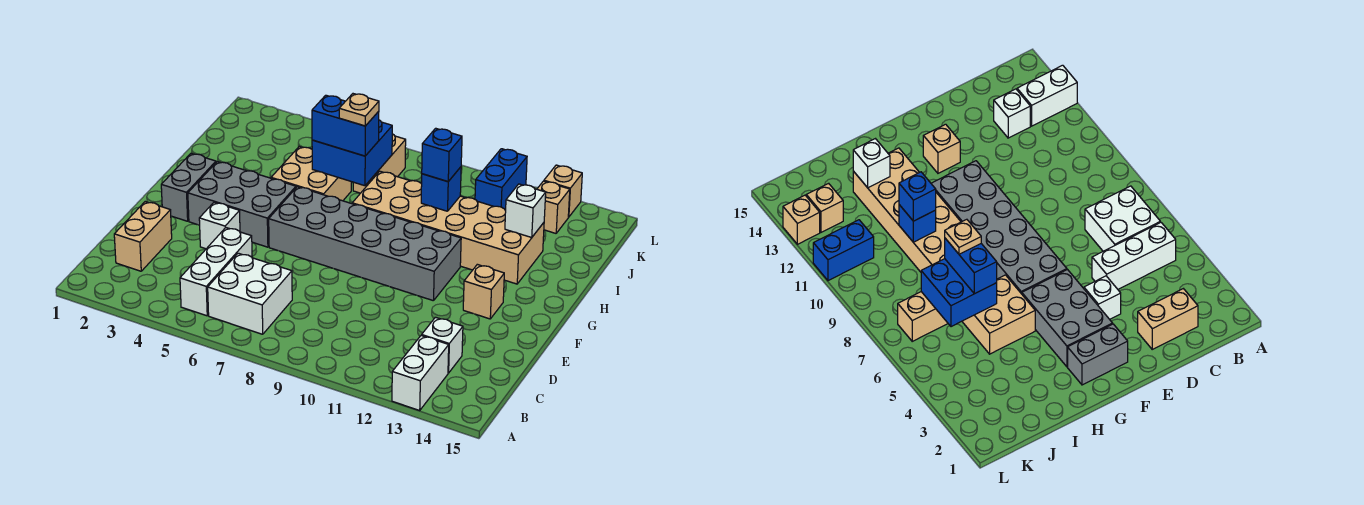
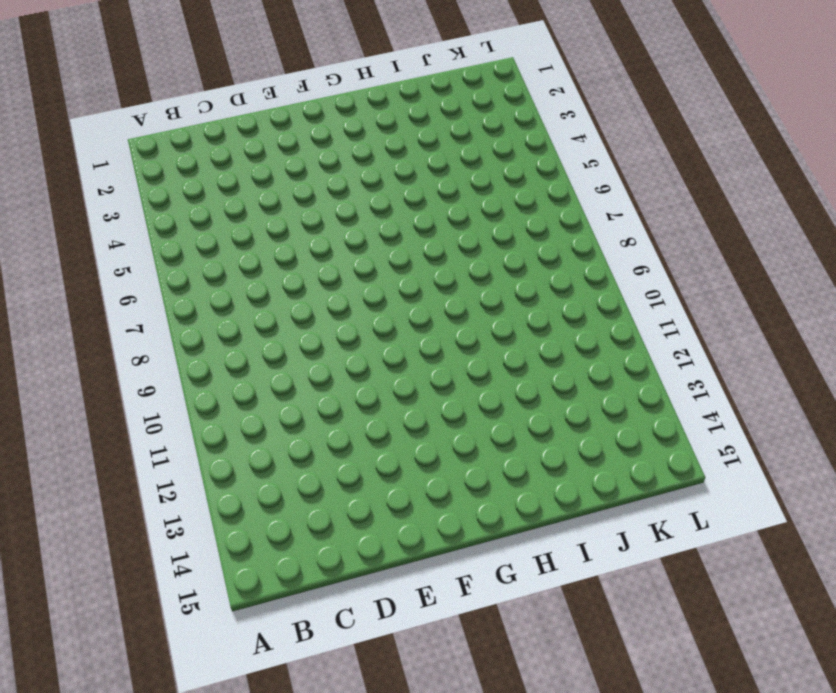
none -> white brick A13:B13 level 1
none -> white brick B5:D5 level 1
none -> white brick B6:C7 level 1

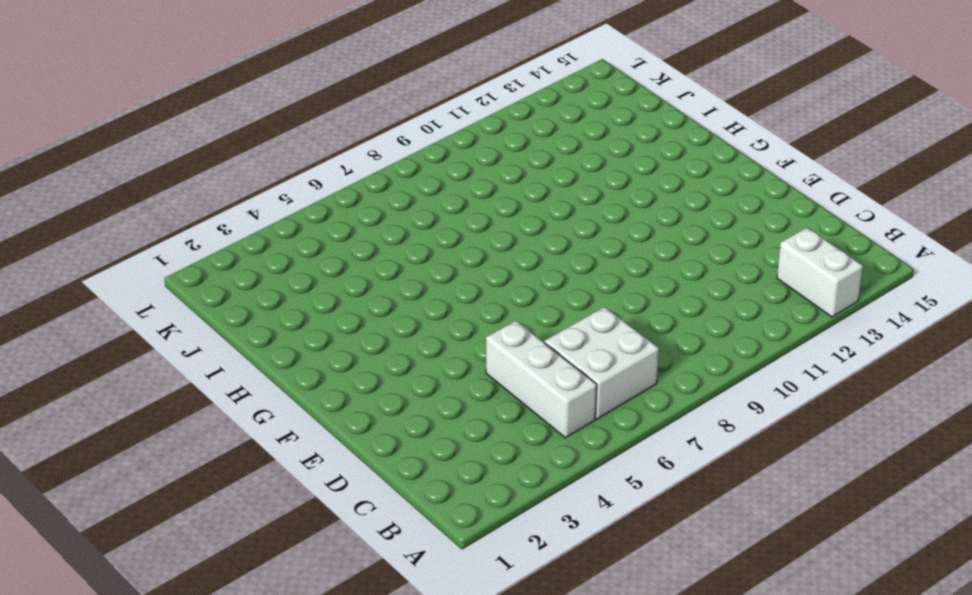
none -> tan brick C2:D2 level 1
none -> white brick C13 level 1
none -> white brick E4 level 1

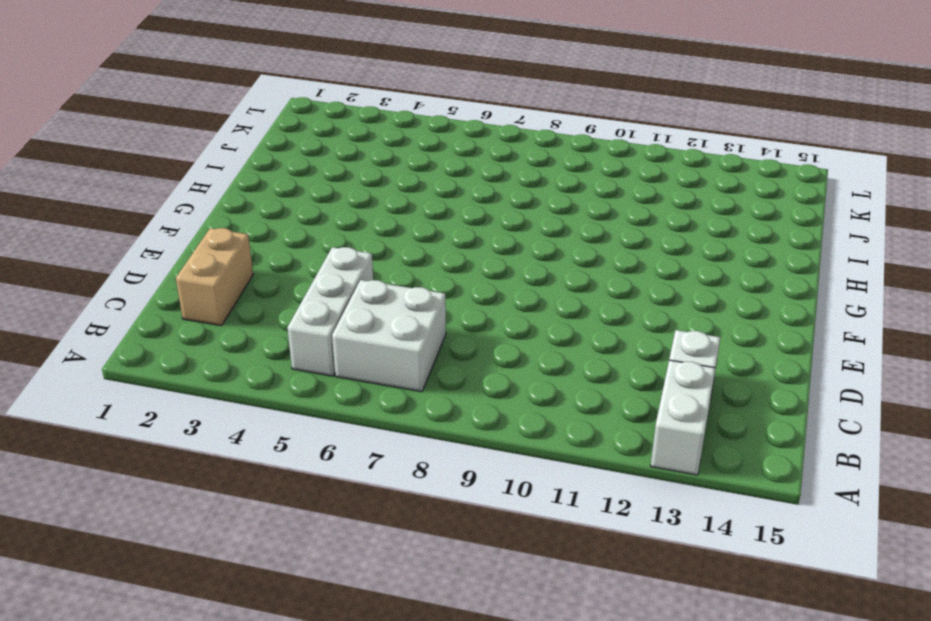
none -> white brick E4 level 1
none -> grey brick F2:G2 level 1
none -> grey brick F3:G5 level 1

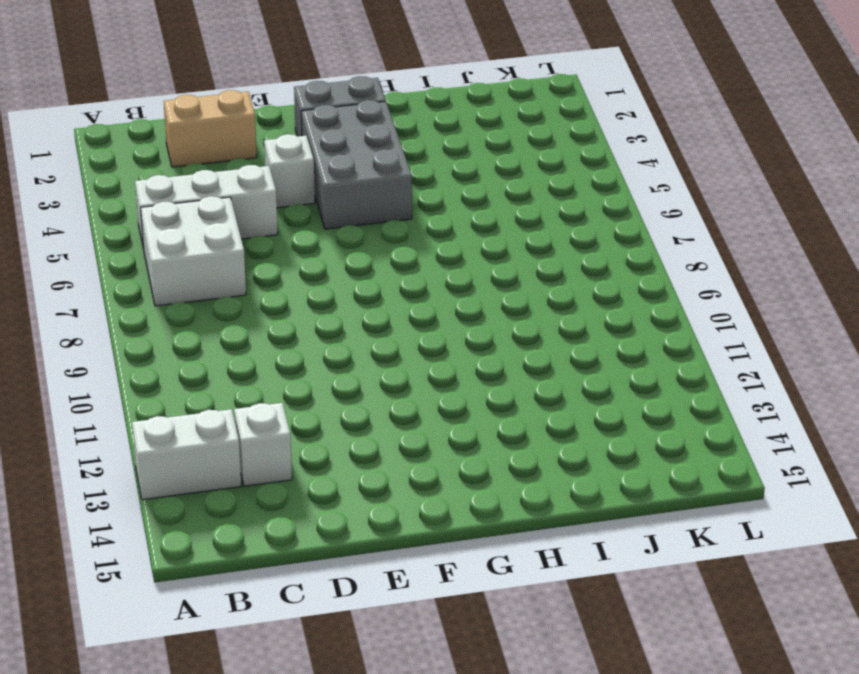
none -> grey brick F6:G11 level 1
none -> tan brick F13 level 1
none -> tan brick H5:I6 level 1

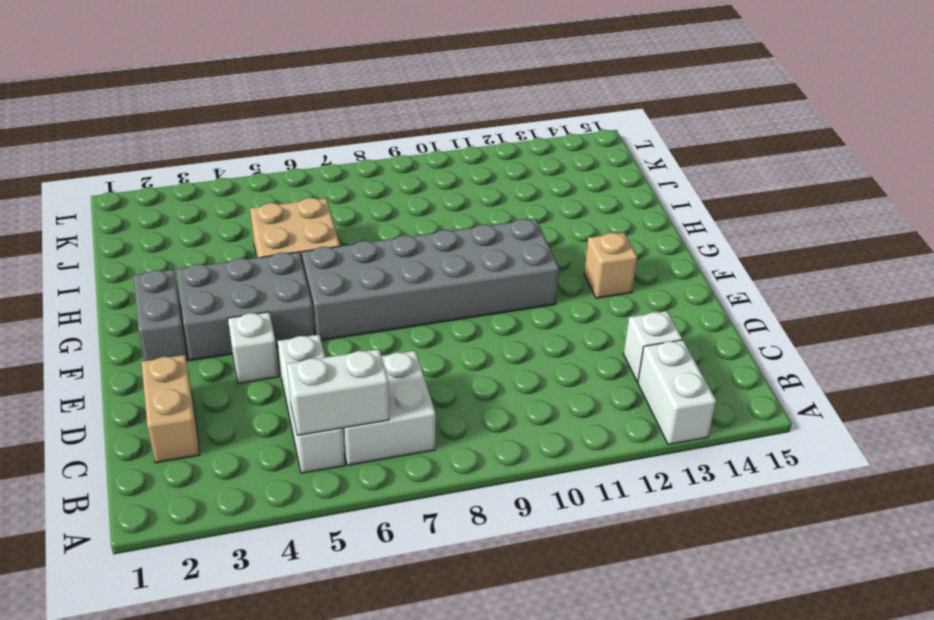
white brick B5:B6 level 2 -> none
none -> tan brick H8:I13 level 1
none -> tan brick J7:K7 level 1
none -> blue brick K11:L11 level 1

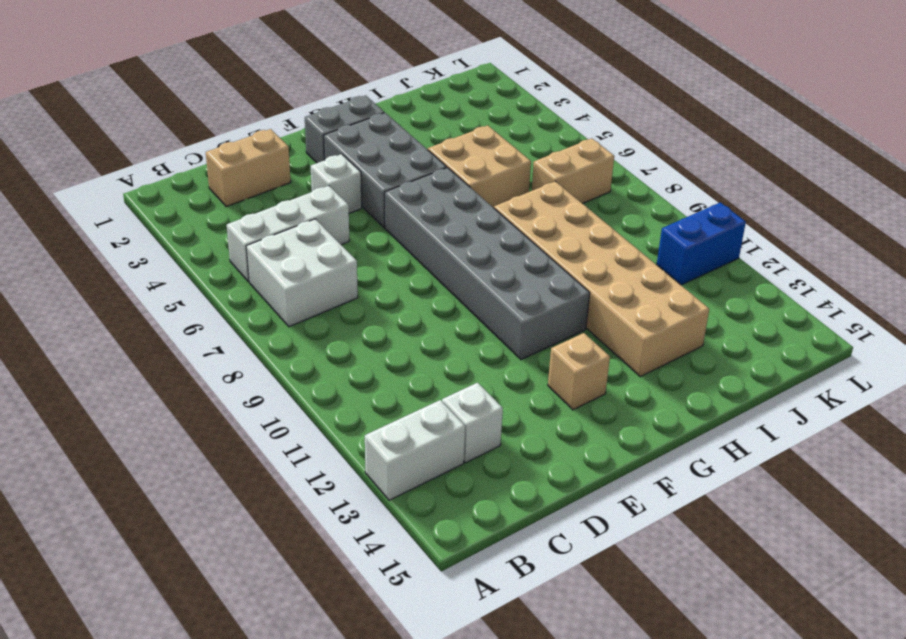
none -> tan brick K13 level 1
none -> tan brick L13 level 1
none -> blue brick I6:J7 level 2

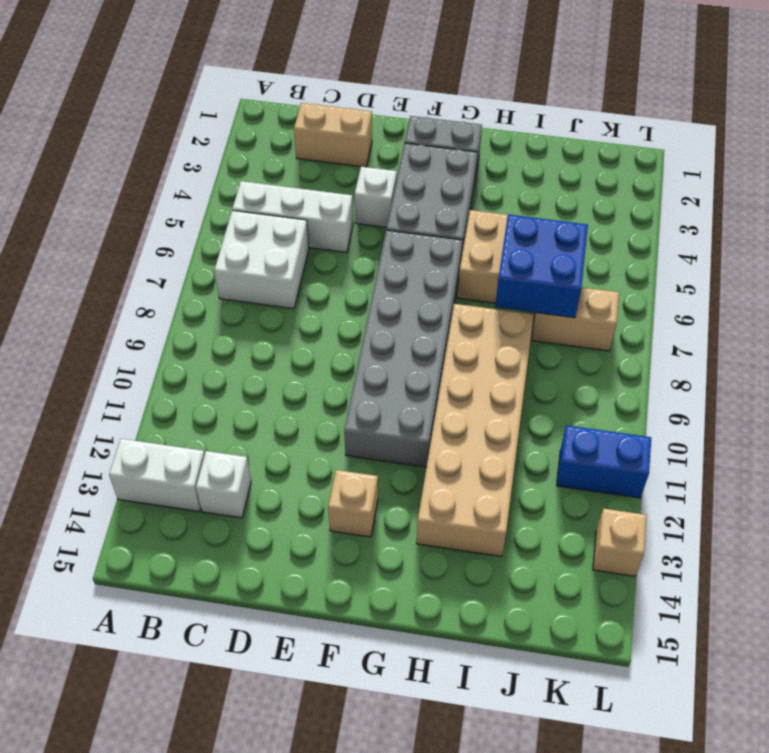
none -> tan brick K13 level 1
none -> blue brick I10 level 2
none -> white brick I13 level 2

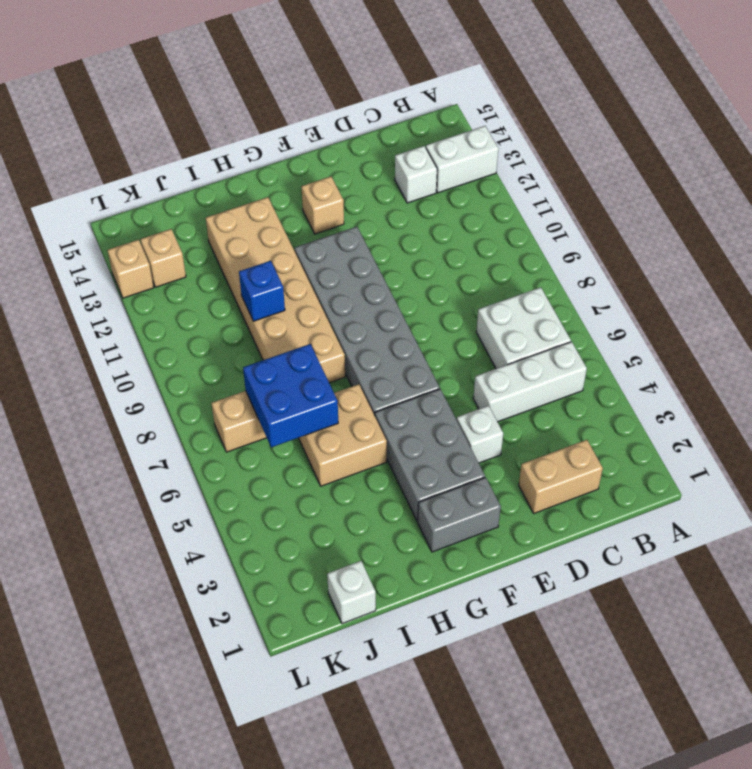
white brick J1 level 1 -> white brick I13 level 2
none -> blue brick K11:L11 level 1
none -> blue brick I6:I7 level 3
none -> blue brick I10 level 3

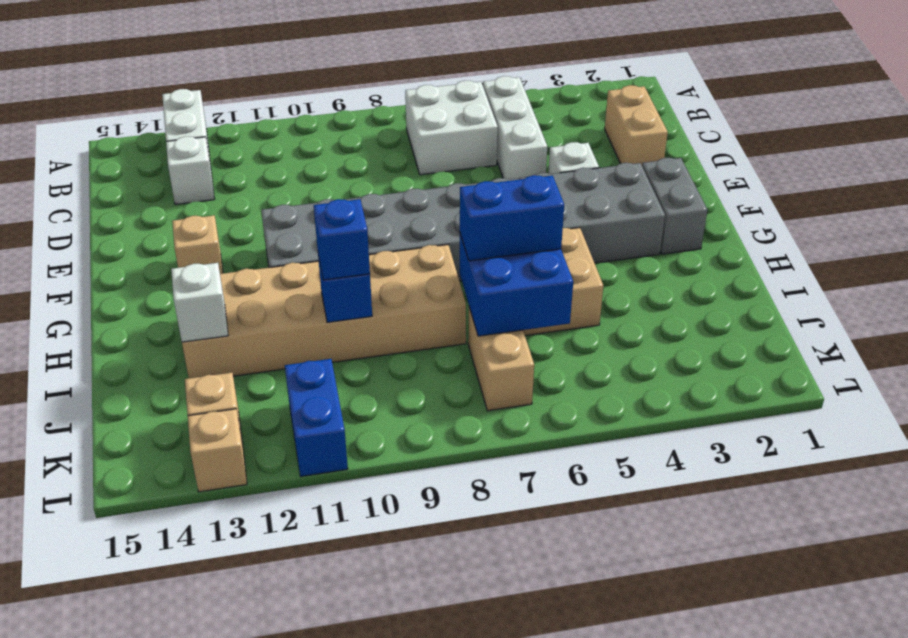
none -> tan plate I7 level 4

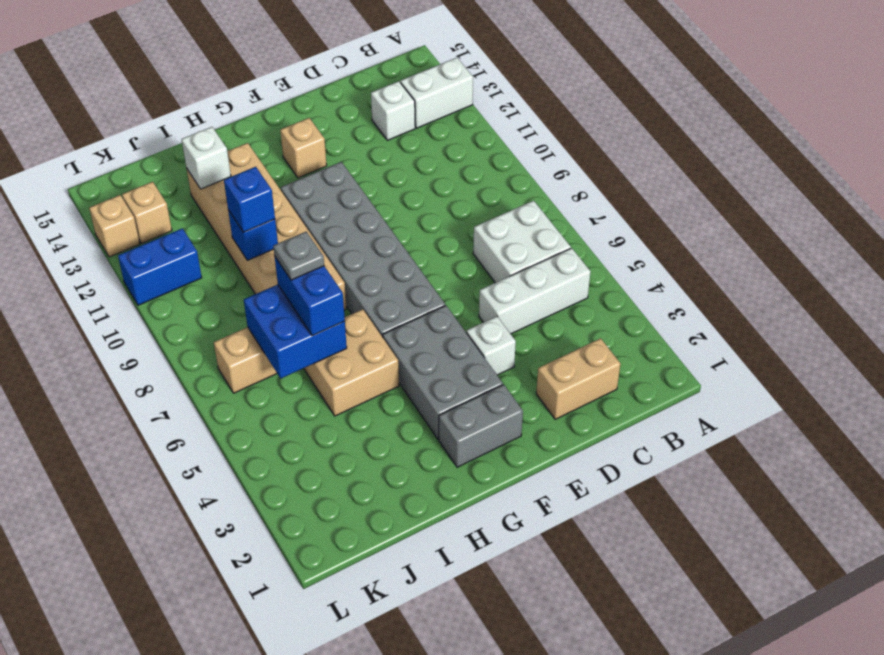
grey plate I7 level 4 -> tan plate I7 level 4

